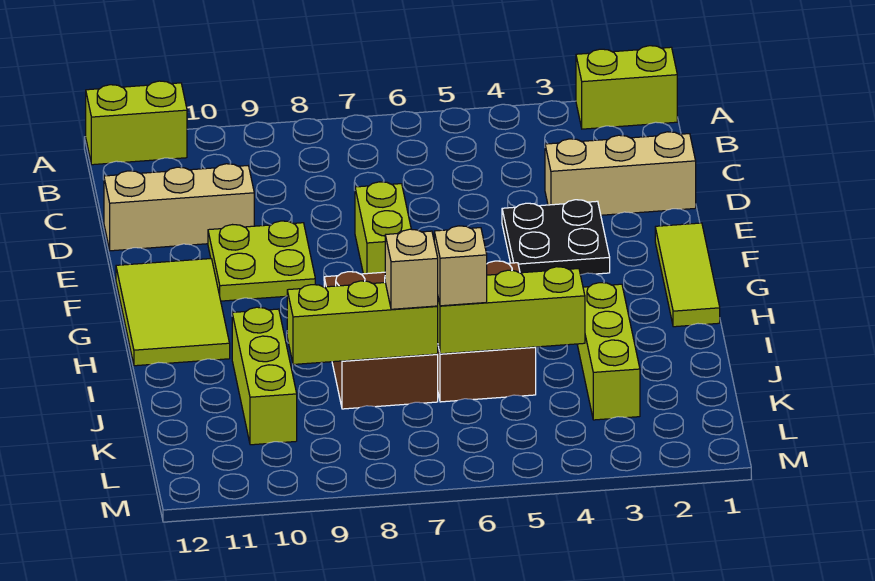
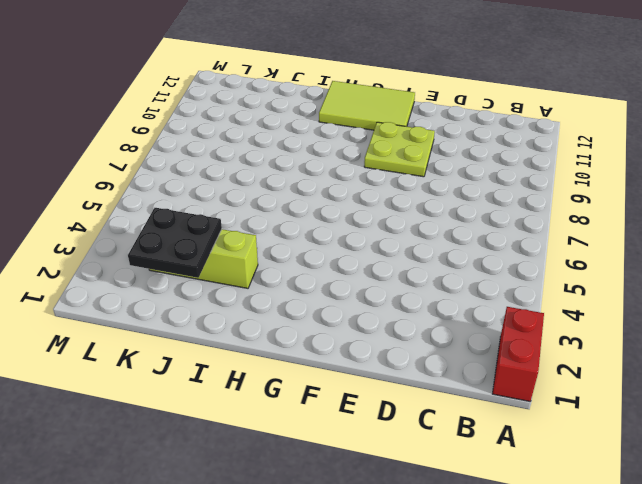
red brick A1:A2 level 1 -> lime brick A1:A2 level 1
black plate J2:K3 level 2 -> black plate E3:F4 level 1
none -> lime brick A11:A12 level 1
none -> tan brick D1:D3 level 1
none -> tan brick D10:D12 level 1

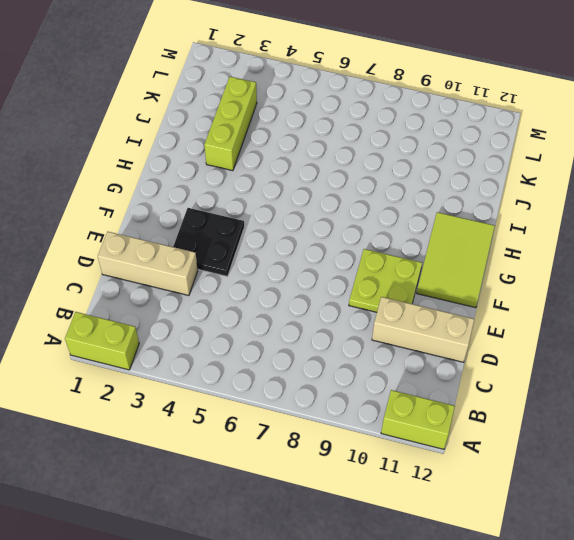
none -> lime brick E7:F7 level 1
none -> lime tile F1:H1 level 1
none -> brown brick H5:J6 level 1

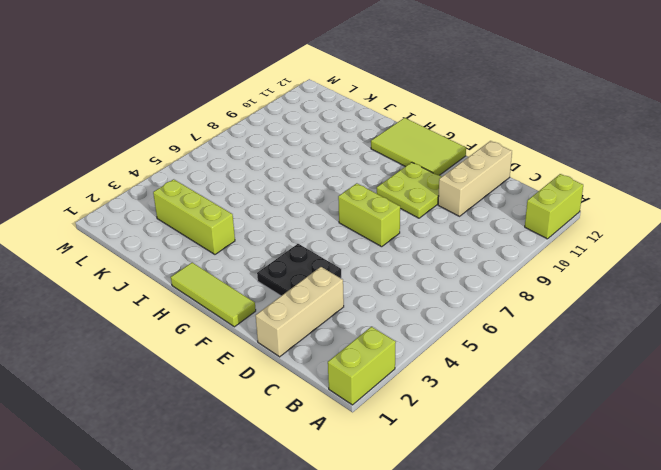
none -> brown brick H5:J6 level 1
none -> brown brick H7:J8 level 1
none -> lime brick I10:K10 level 1

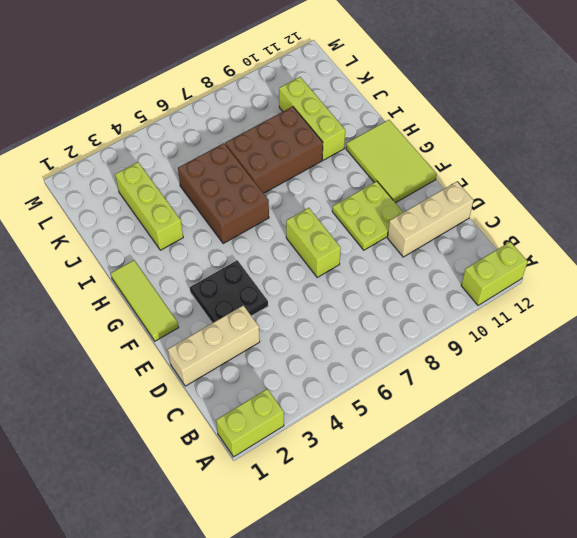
brown brick I7:J9 level 1 -> brown brick H7:J8 level 1
none -> lime brick J4:J6 level 2
none -> lime brick J7:J9 level 2
none -> tan brick J6 level 3

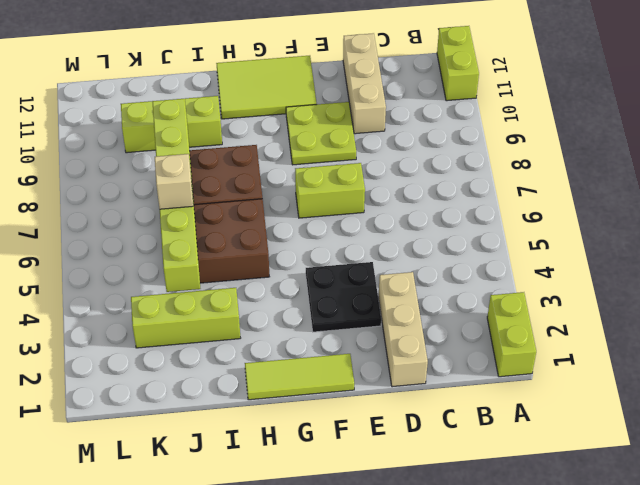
none -> tan brick J7 level 3

